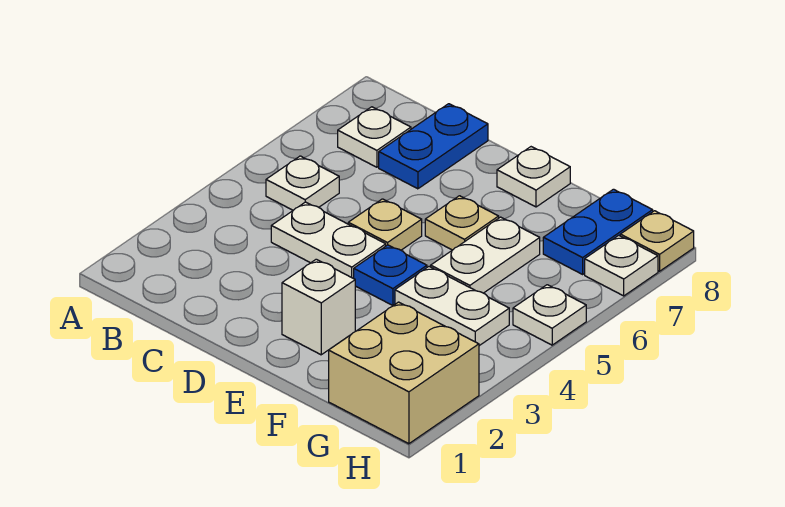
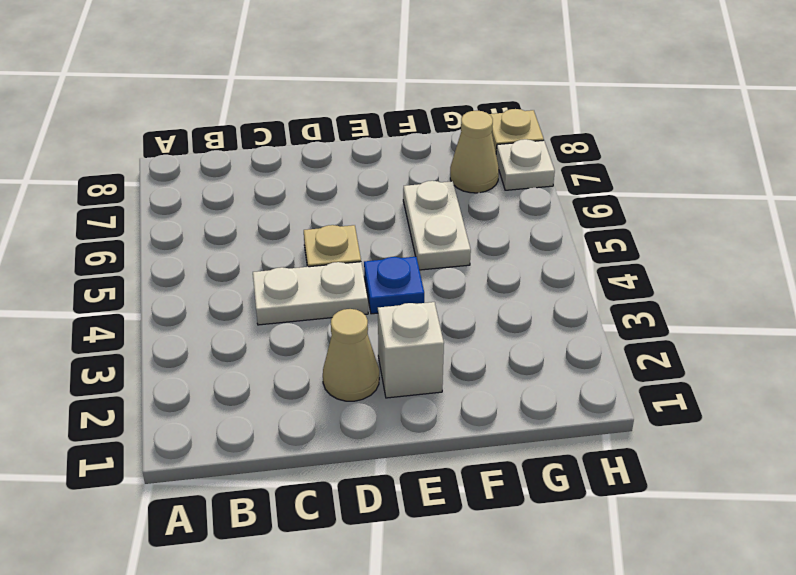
tan cone D2 level 1 -> none
tan cone G7 level 1 -> blue plate G7:G8 level 1
none -> white plate B5 level 1
none -> white plate B7 level 1
none -> blue plate C7:C8 level 1

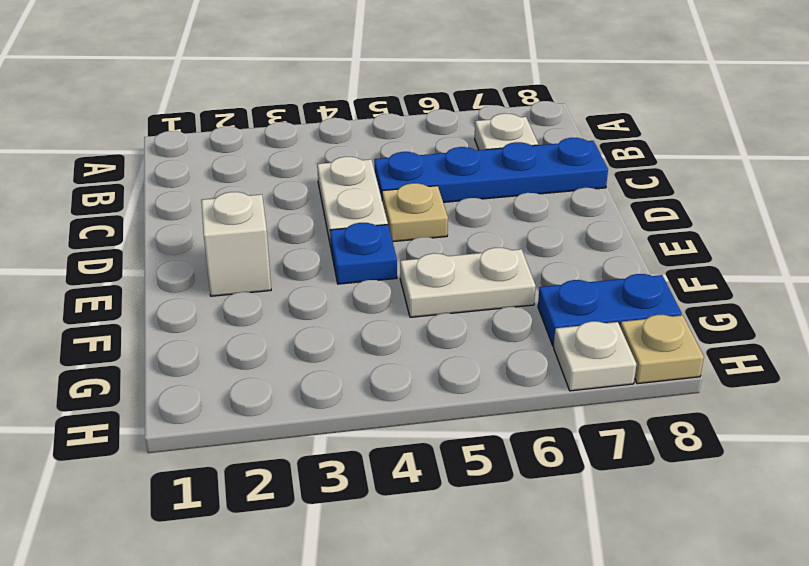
blue plate C5:C8 level 1 -> blue plate C7:C8 level 1
none -> white plate B5 level 1
none -> tan plate E6 level 1
none -> white plate E8 level 1

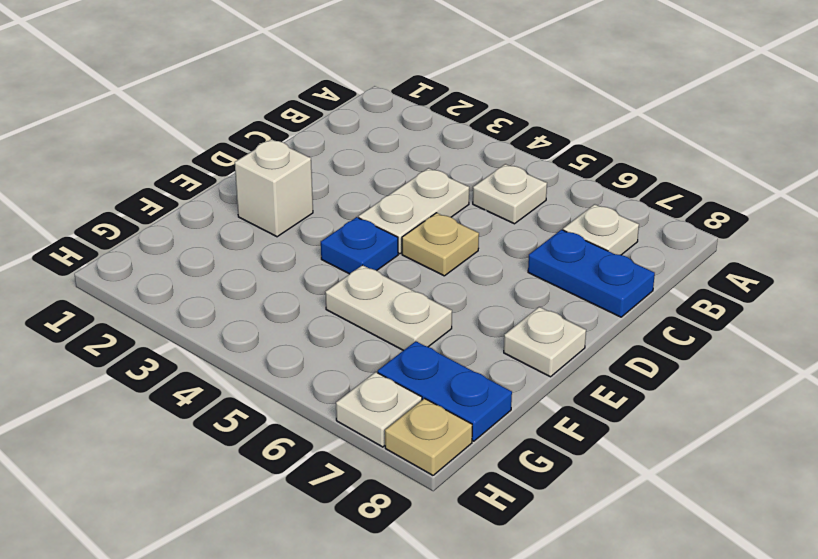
none -> tan plate E6 level 1
none -> white plate F4:G4 level 1
none -> tan brick G1:H2 level 1

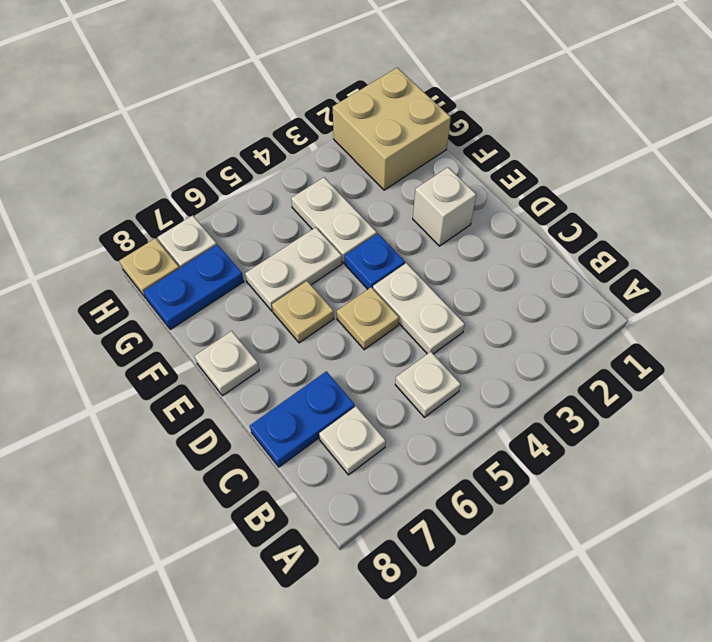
none -> white plate H5 level 1

